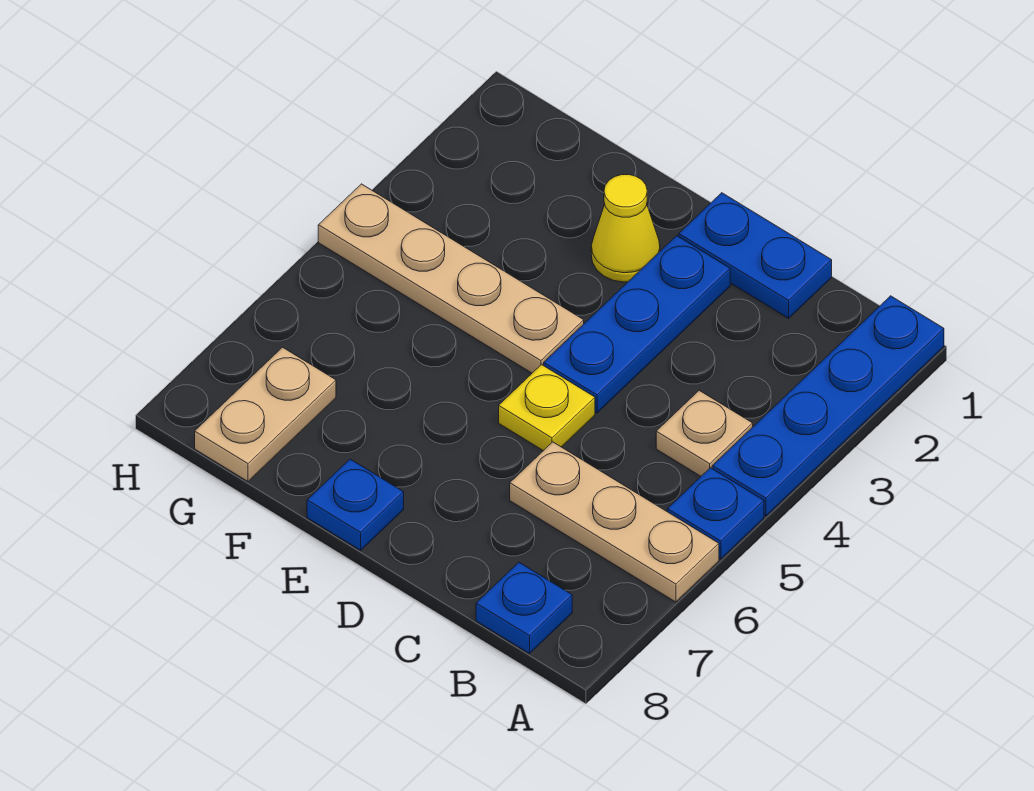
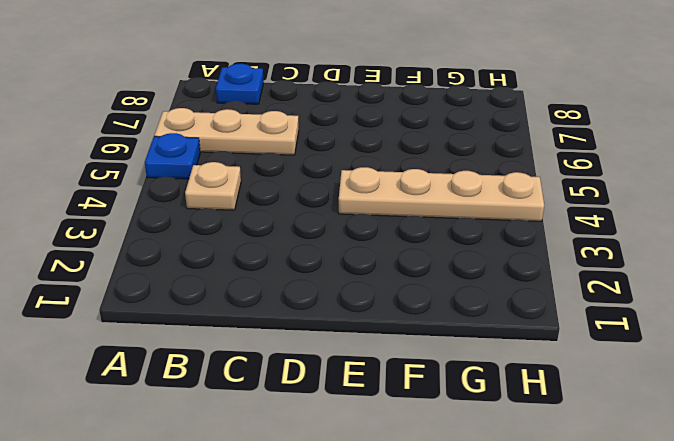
none -> blue plate A1:A4 level 1
none -> blue plate C1:D1 level 1
none -> blue plate D2:D4 level 1

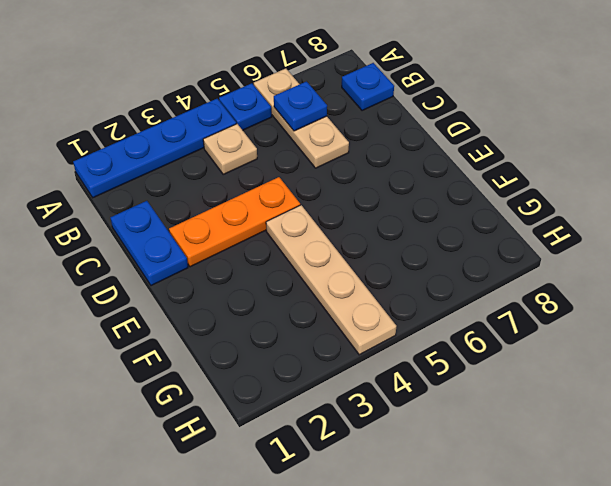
blue plate B6 level 2 -> blue plate E8 level 1
orange plate D2:D4 level 1 -> blue plate D2:D4 level 1
none -> yellow plate D5 level 1
none -> yellow cone E2 level 1
none -> tan plate G7:G8 level 1

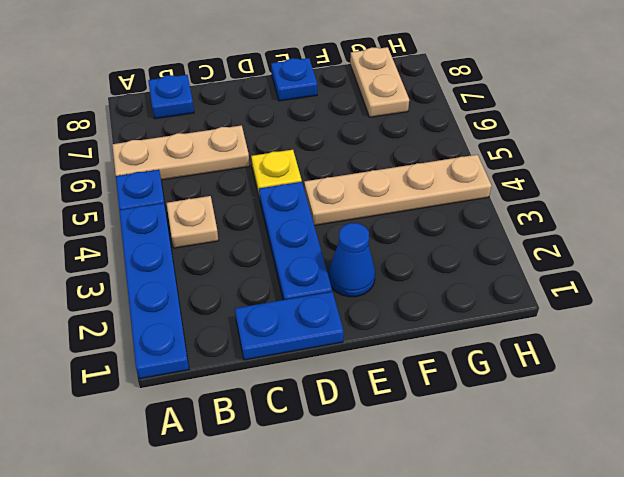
blue cone E2 level 1 -> yellow cone E2 level 1

